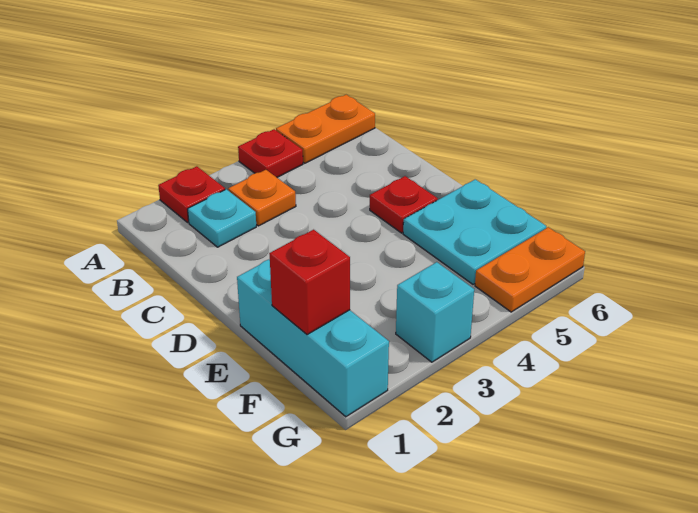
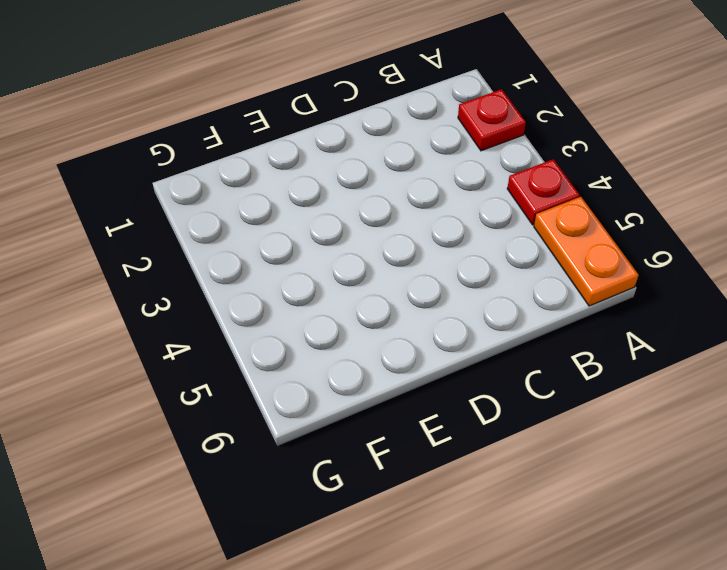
none -> cyan plate B2 level 1
none -> orange plate B3 level 1

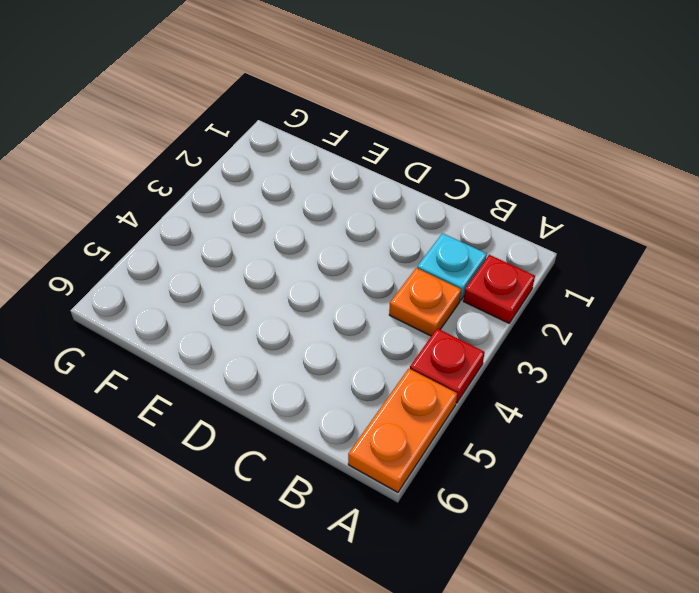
none -> red plate D5 level 1
none -> cyan brick E1:G1 level 1

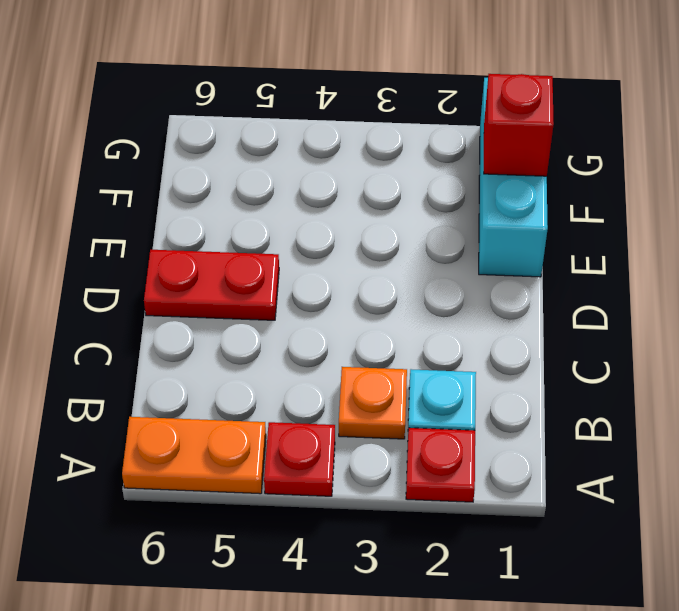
red plate D5:D6 level 1 -> red plate D5 level 1
none -> cyan plate E5:F6 level 1
none -> cyan brick G3 level 1

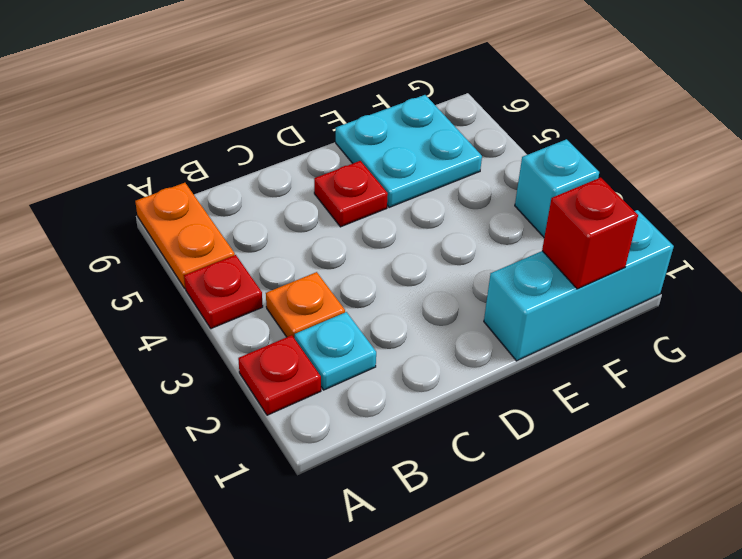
none -> orange plate G5:G6 level 1

